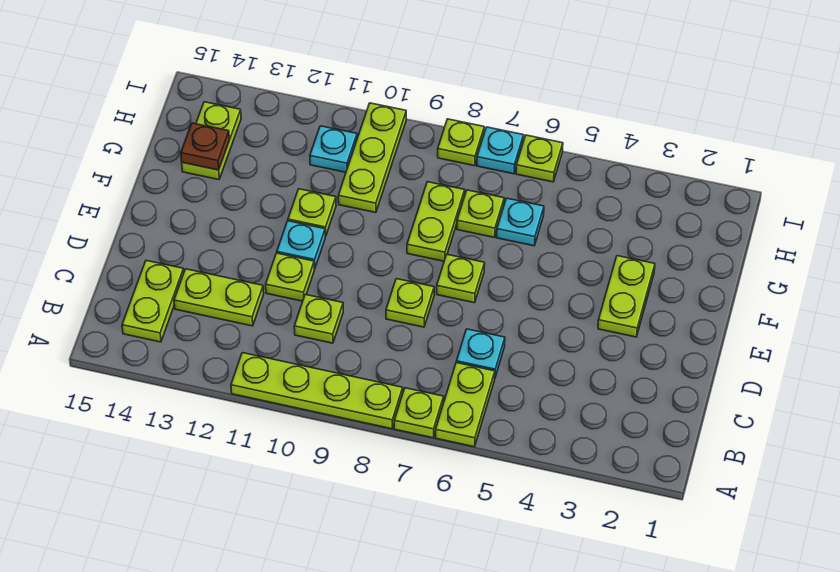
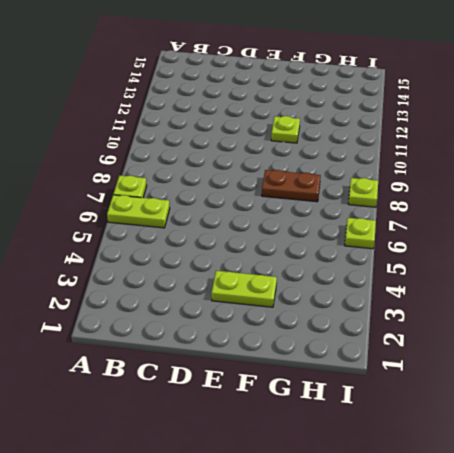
brown plate F8:G8 level 1 -> lime plate F8:G8 level 1
none -> lime plate A8:A11 level 1
none -> lime plate B14:C14 level 1
none -> cyan plate C6 level 1

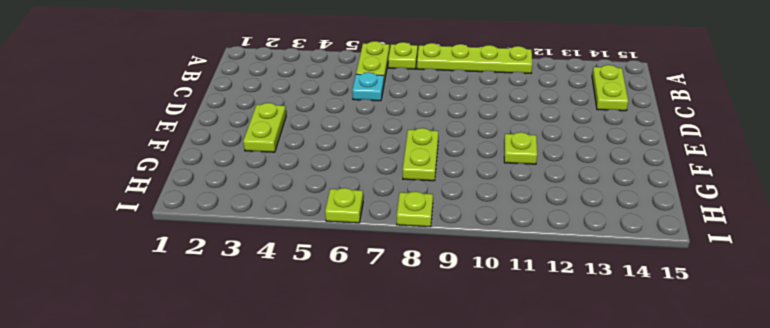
none -> lime plate C10 level 1
none -> lime plate C12:C13 level 1
none -> lime plate D8 level 1

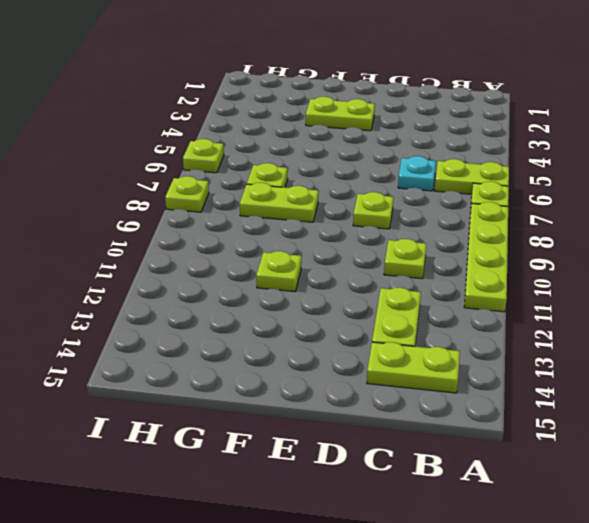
none -> lime plate D11 level 1
none -> lime plate E7 level 1
none -> cyan plate E11 level 1

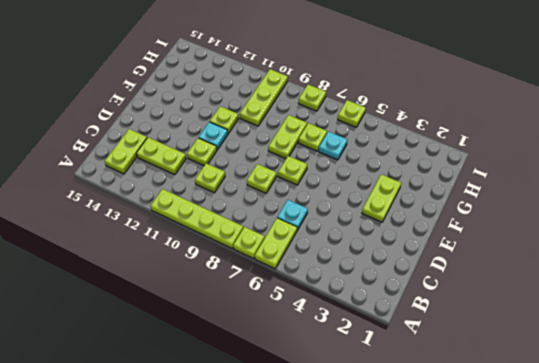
none -> lime plate G14:H14 level 1
none -> cyan plate H11 level 1
none -> cyan plate I7 level 1

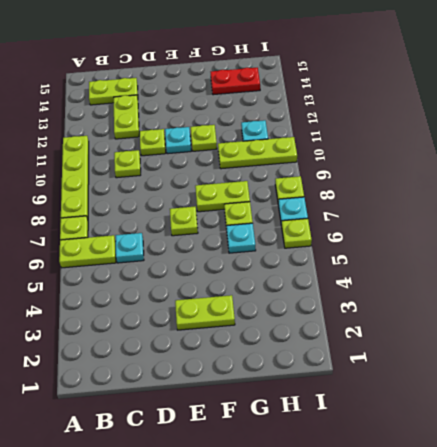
red plate G14:H14 level 1 -> lime plate G14:H14 level 1
none -> lime plate D8 level 1
none -> brown plate G14 level 2

